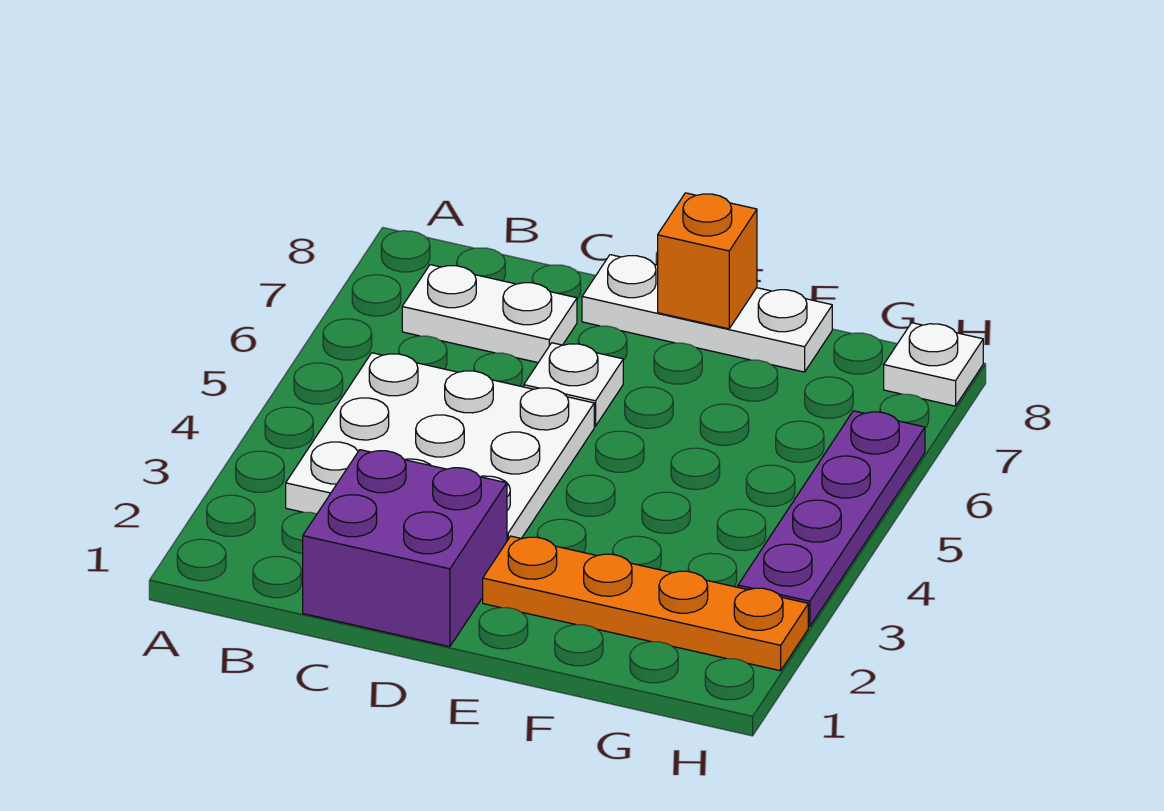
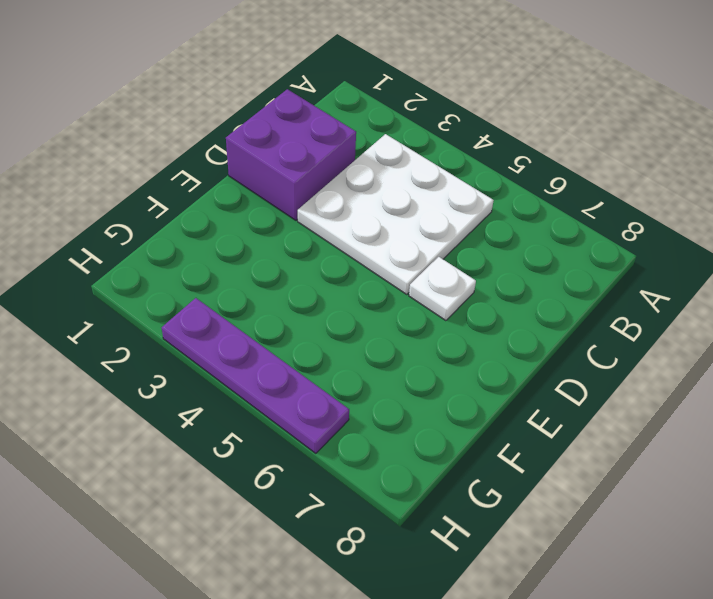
none -> white plate B7:C7 level 1
none -> white plate D8:F8 level 1

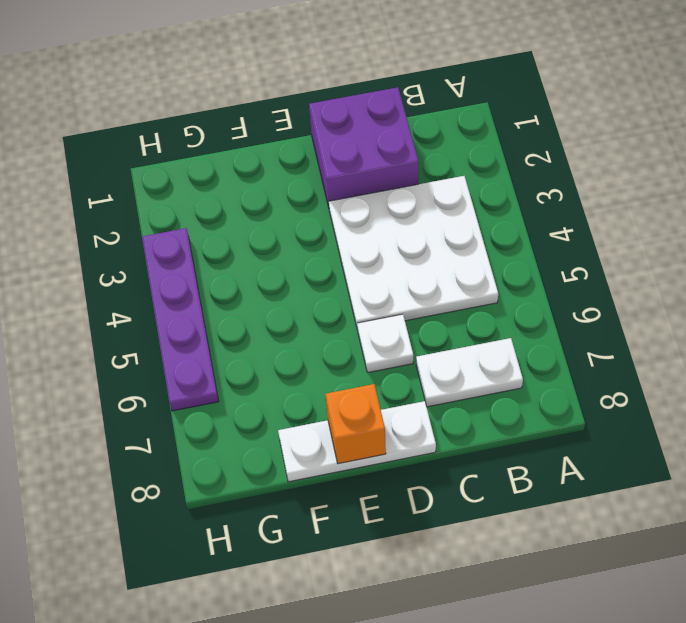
none -> orange plate E2:H2 level 1
none -> white plate H8 level 1

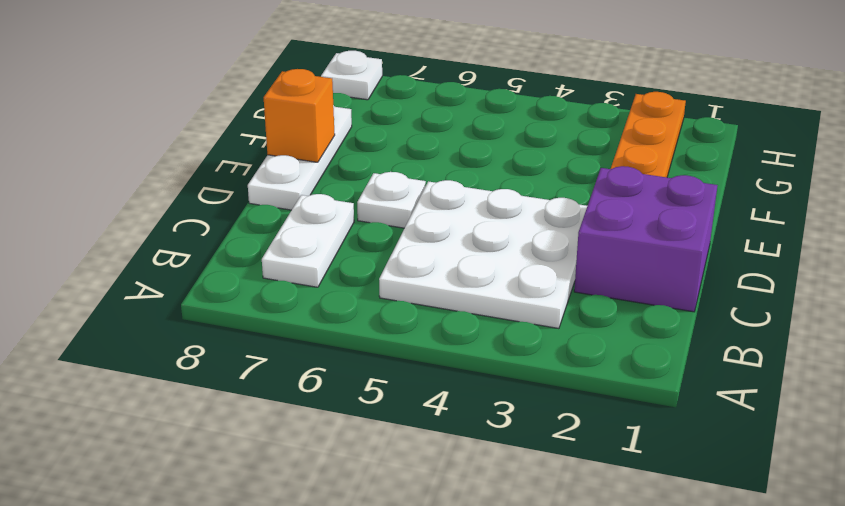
none -> purple plate H3:H6 level 1

